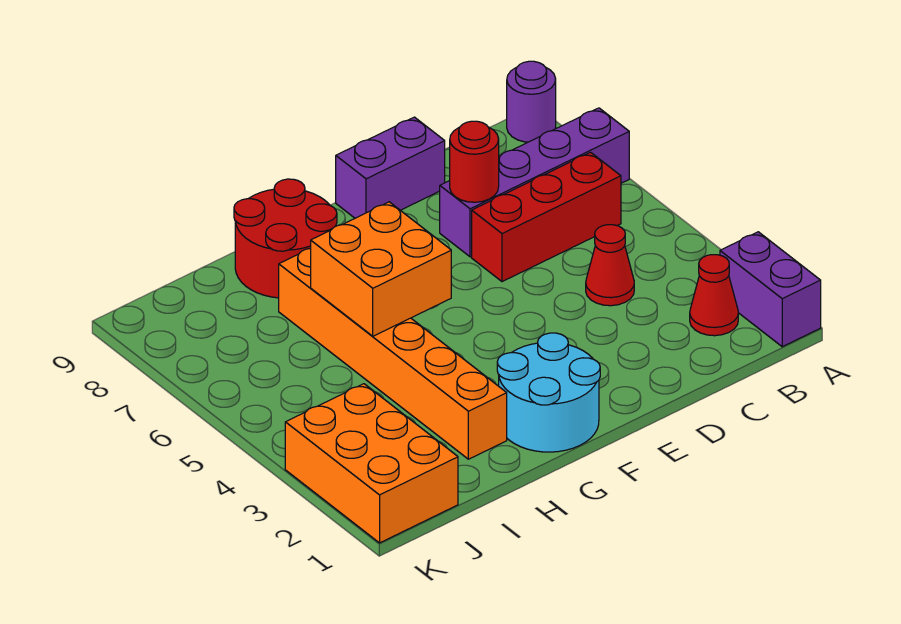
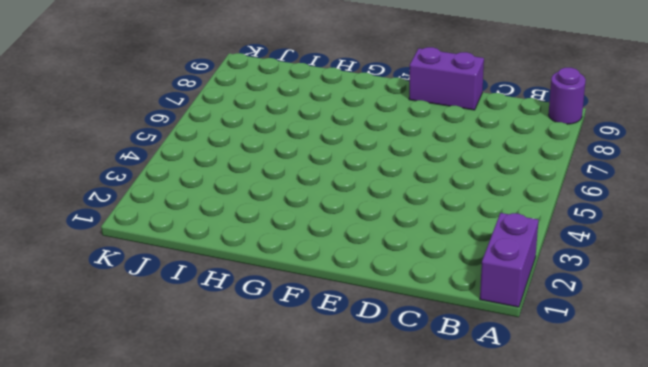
none -> purple brick A7:D7 level 1
none -> red cone B2 level 1
none -> red brick B6:D6 level 1

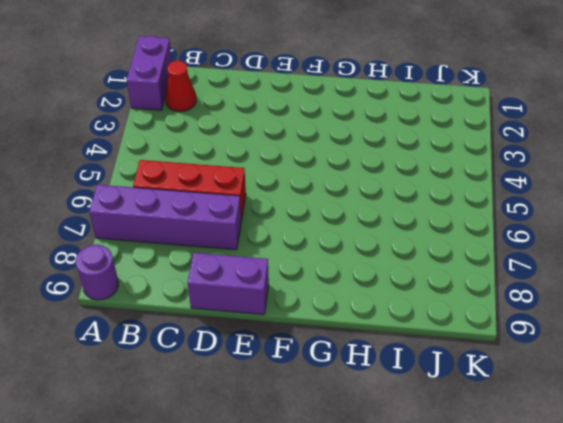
none -> red cone C4 level 1
none -> cyan round brick F1:G2 level 1
none -> red round brick G8:H9 level 1

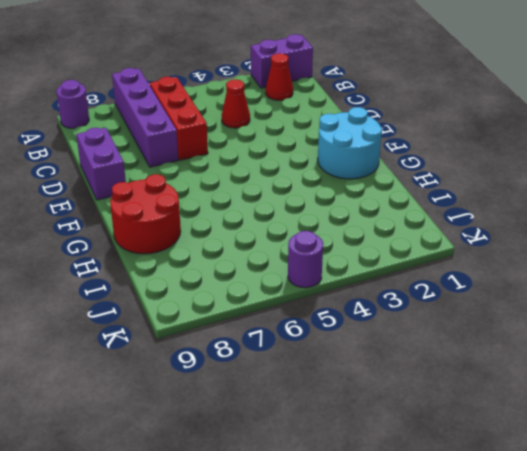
purple round brick K5 level 1 -> none
none -> orange brick H2:H7 level 1
none -> orange brick J1:K3 level 1
none -> red round brick D7 level 2

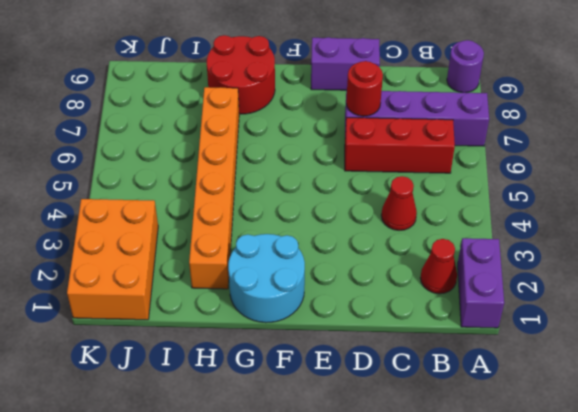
none -> orange brick G5:H6 level 2

